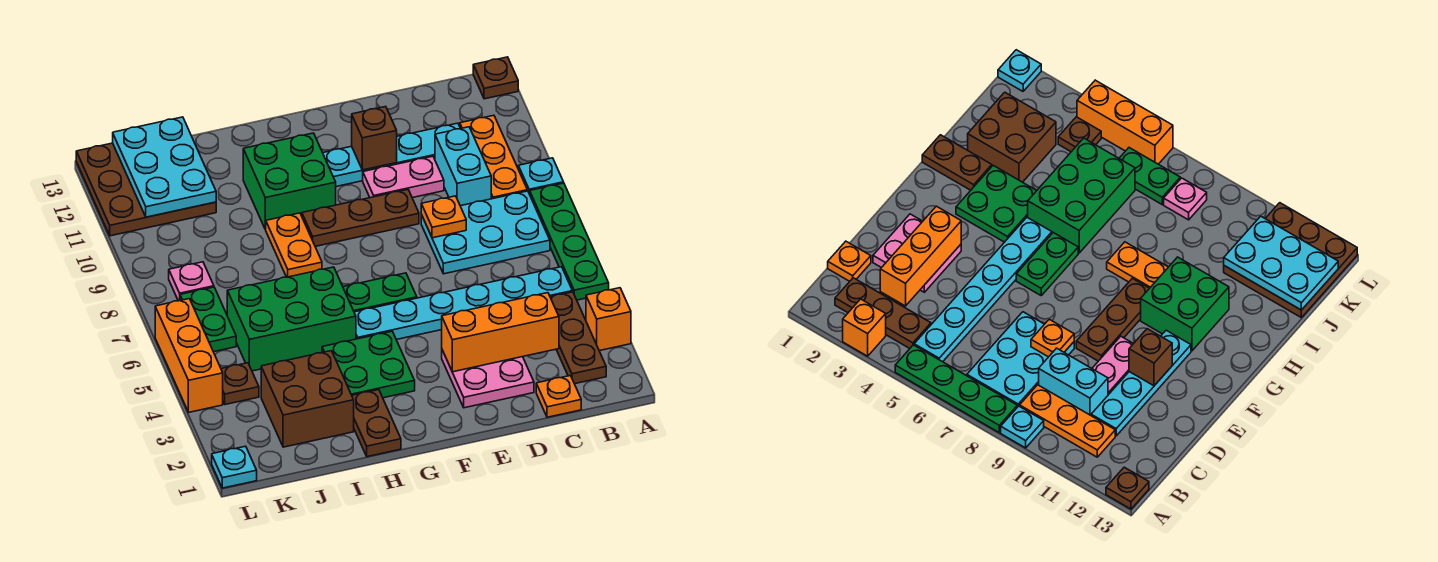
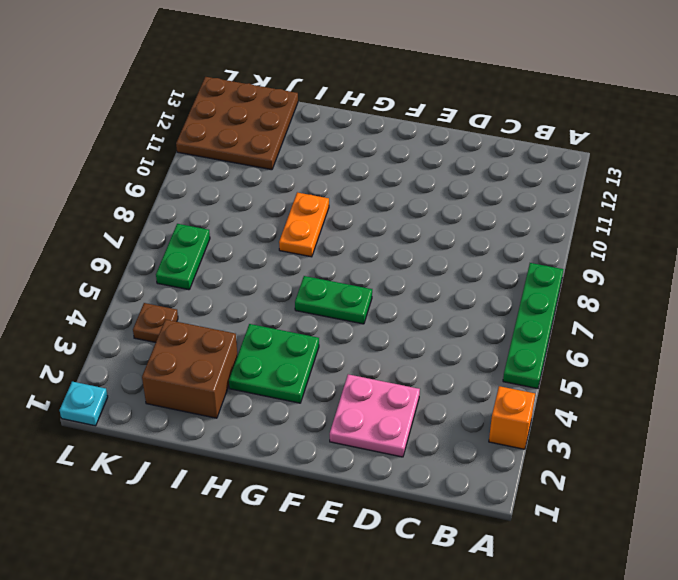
none -> cyan plate A9 level 1
none -> brown plate A13 level 1
none -> brown plate B2:B4 level 1
none -> cyan plate B5:G5 level 1

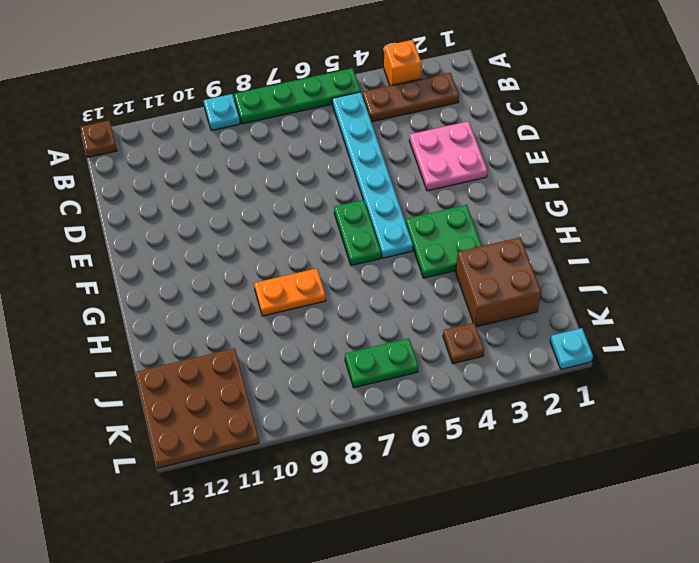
none -> cyan plate B7:D8 level 1
none -> orange plate B9:B11 level 1
none -> orange plate C1 level 1
none -> cyan brick C9:C10 level 1

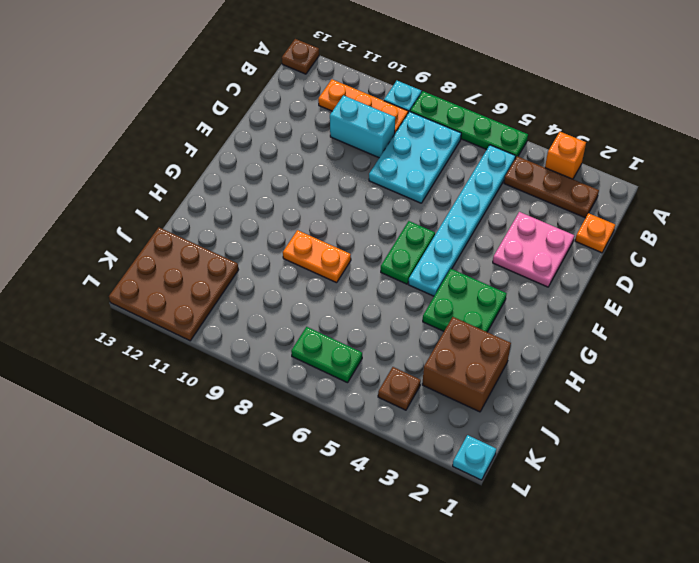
none -> cyan plate C11:F11 level 1
none -> pink plate D10:E10 level 1
none -> brown plate E9:G9 level 1
none -> green brick G10:H11 level 1

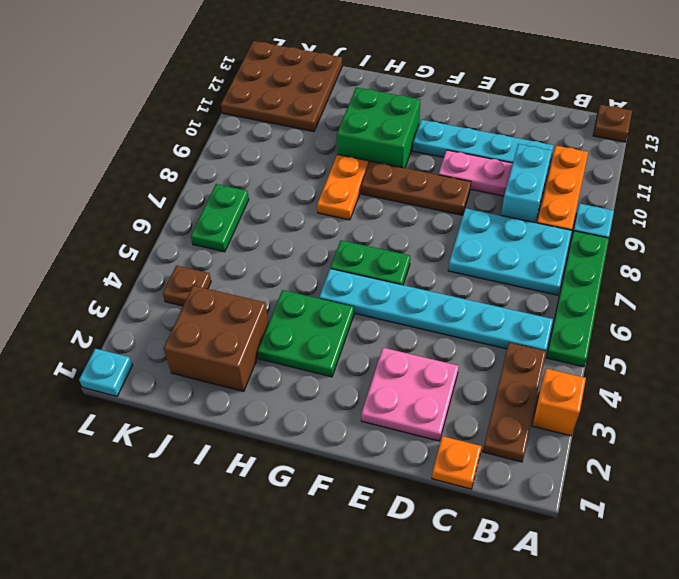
none -> brown plate H1:H2 level 1
none -> green brick H5:J6 level 1
none -> pink plate K8 level 1
none -> orange brick L4:L6 level 1

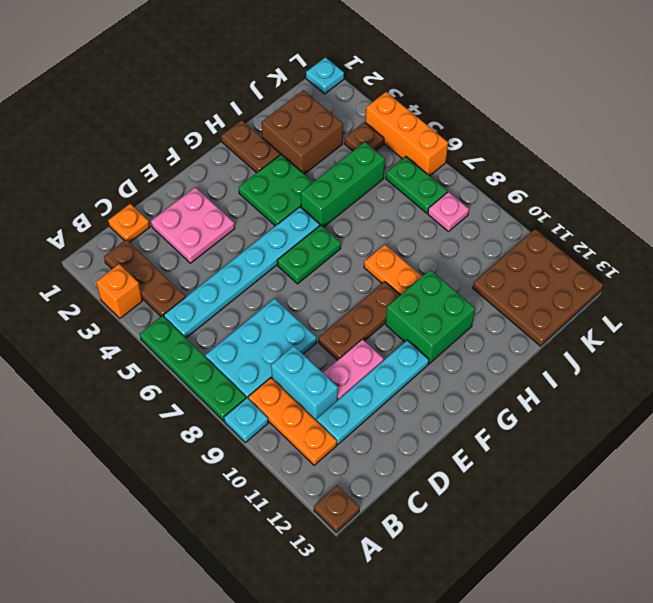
green brick H5:J5 level 1 -> green brick H5:J6 level 1
none -> orange brick C3:E3 level 2
none -> orange plate D8 level 2
none -> brown brick E11 level 2
none -> cyan plate J11:K13 level 2

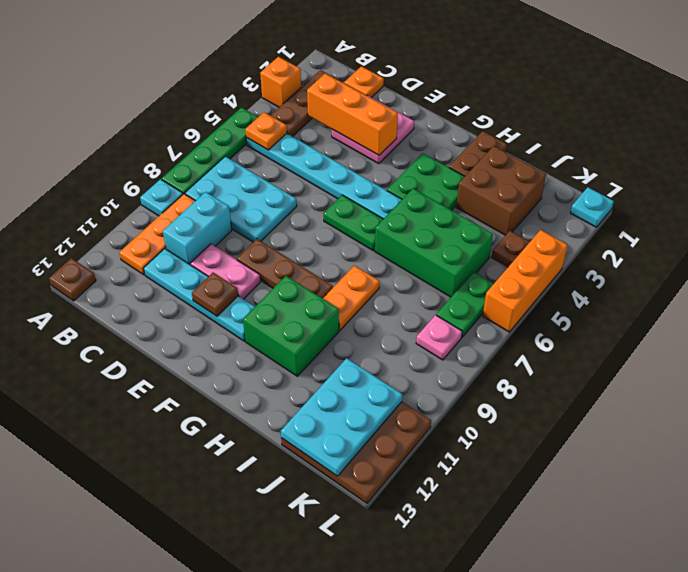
orange plate B5 level 2 -> orange plate D8 level 2
brown plate E11 level 2 -> brown brick E11 level 2

